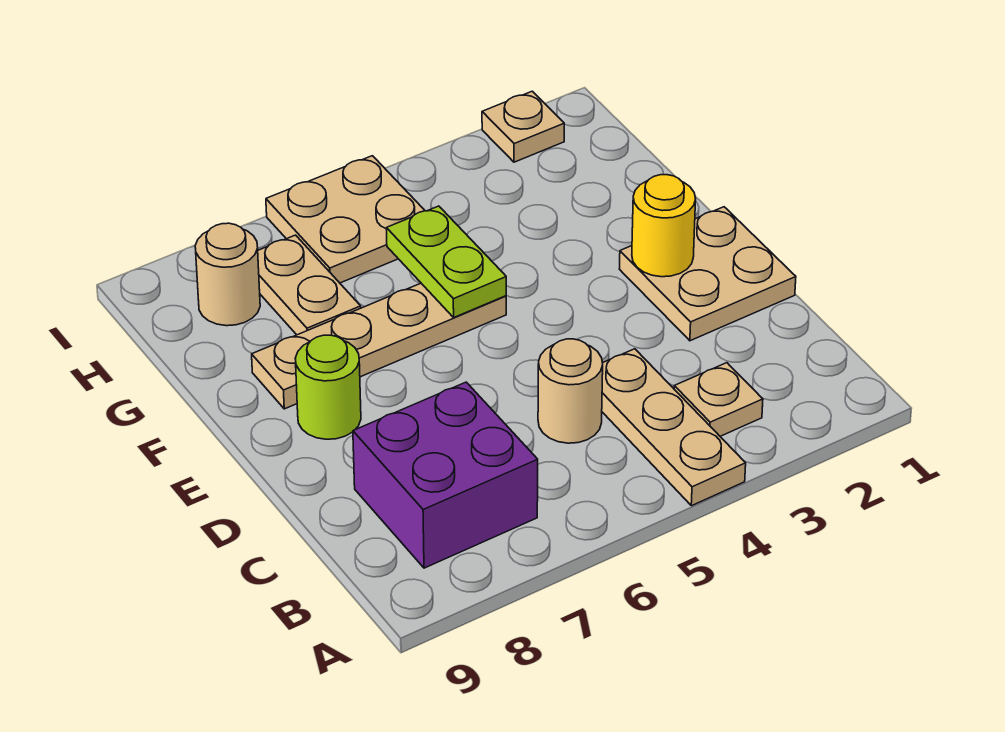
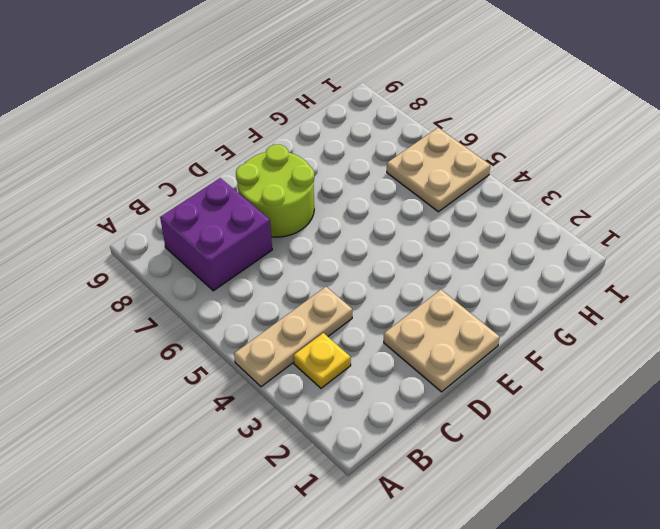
yellow plate B3 level 1 -> tan plate B3 level 1
lime round brick D7:E8 level 1 -> lime round brick E8 level 1
none -> tan round brick C5 level 1
none -> tan plate F5:F8 level 1
none -> tan plate G7:H7 level 1

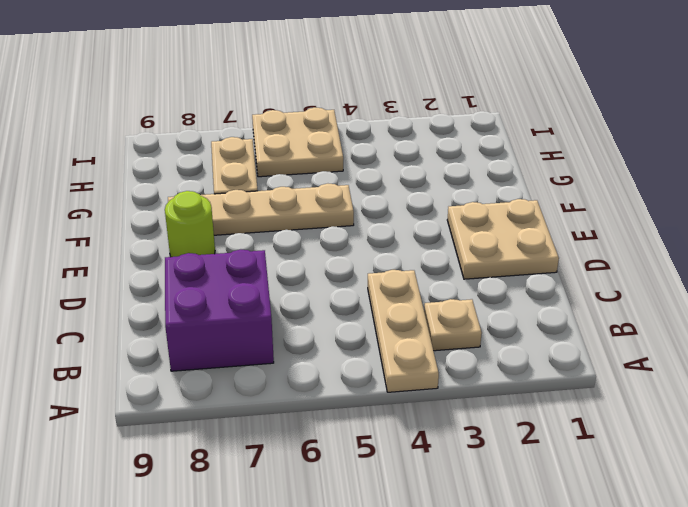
none -> tan round brick C5 level 1
none -> tan round brick H8 level 1
none -> tan plate I2 level 1

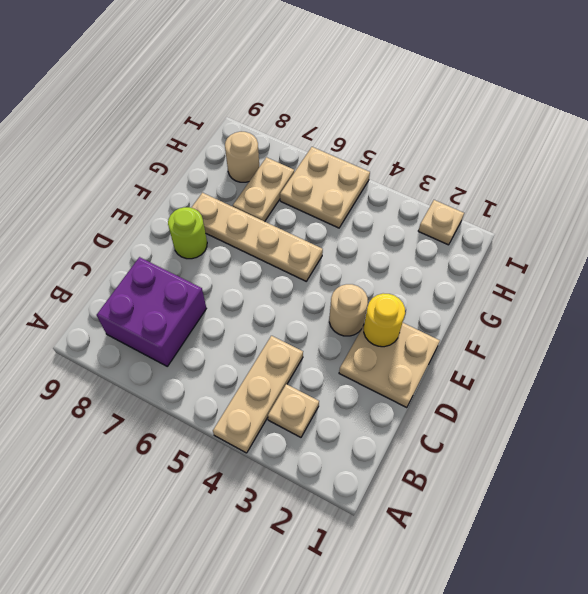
tan round brick E3 level 1 -> tan round brick C5 level 1
none -> lime plate F5:G5 level 2

